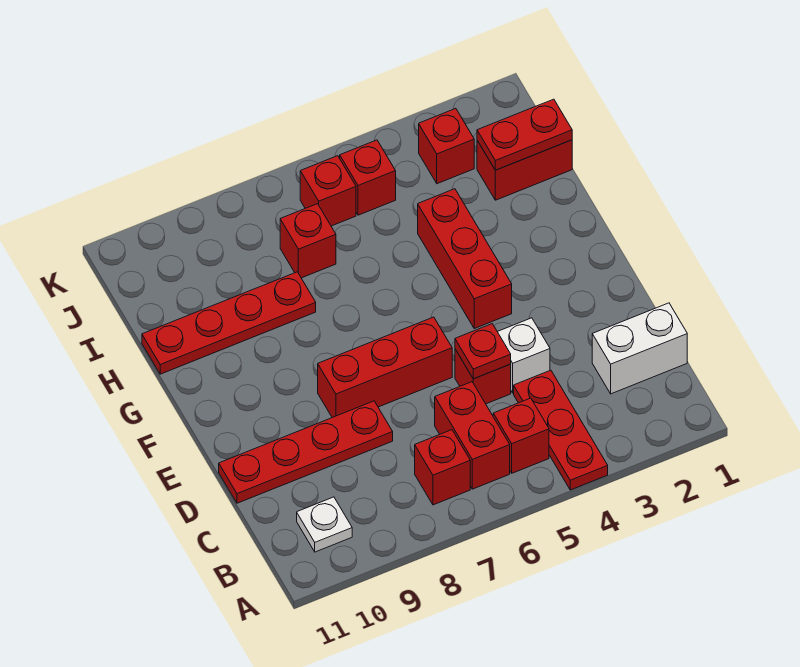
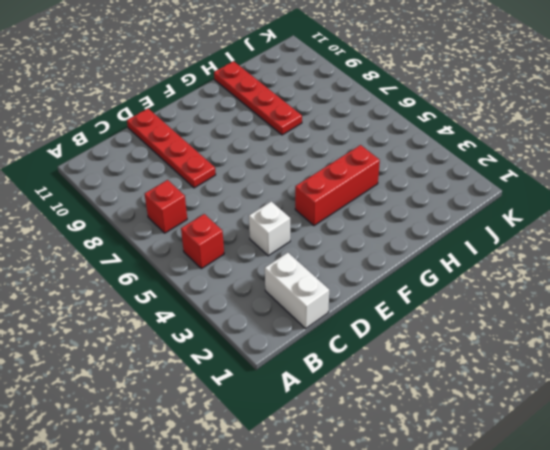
none -> red plate A4:C4 level 1
none -> red brick B6:C6 level 1
none -> white plate B10 level 1

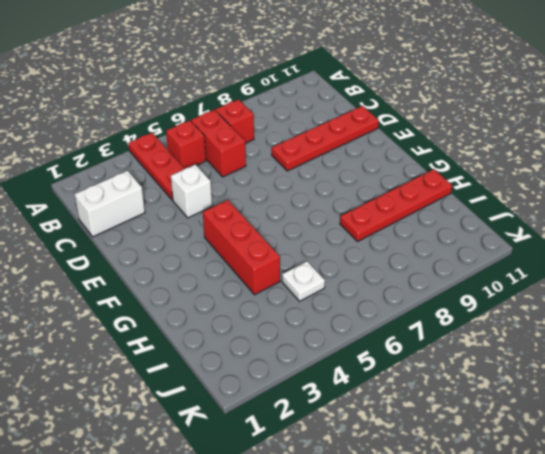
white plate I5 level 1 -> white plate B10 level 1
none -> red brick D5 level 1
none -> red brick E6:E8 level 1
none -> red brick I1:I2 level 1

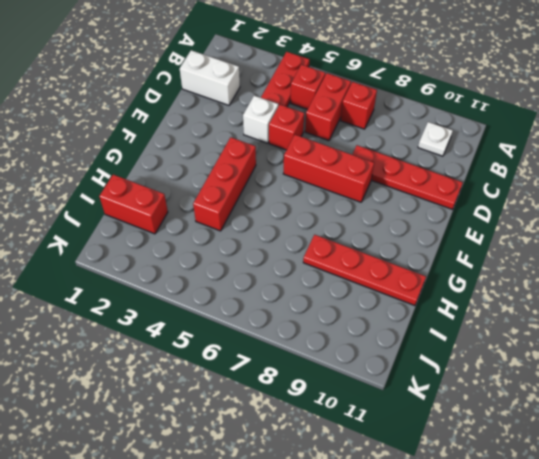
none -> red brick I7 level 1
none -> red brick J3 level 1
none -> red brick J5 level 1

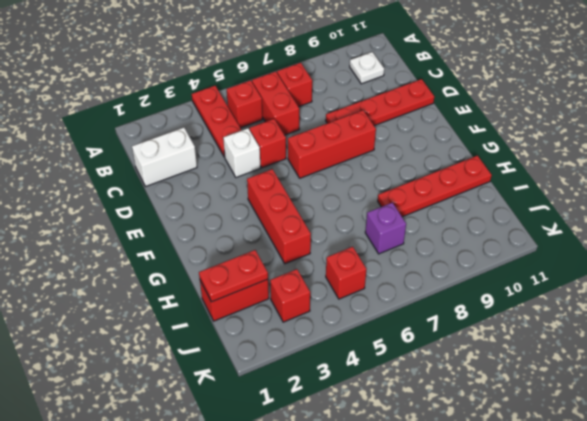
purple brick I7 level 1 -> red brick I7 level 1
none -> red brick J6 level 1
none -> red plate D5 level 2

